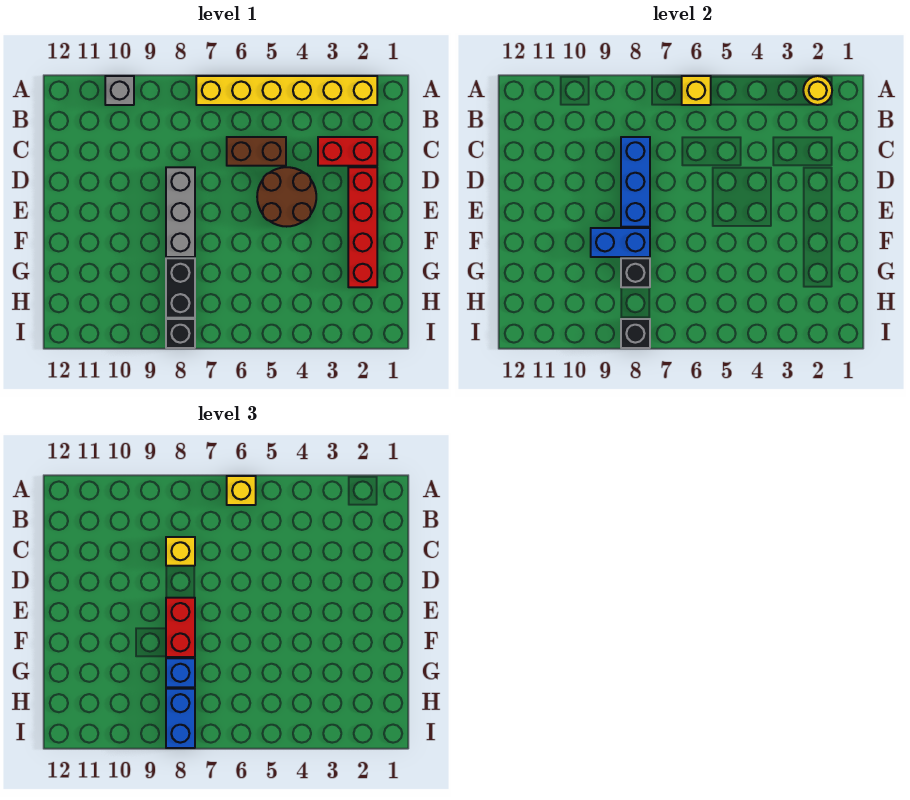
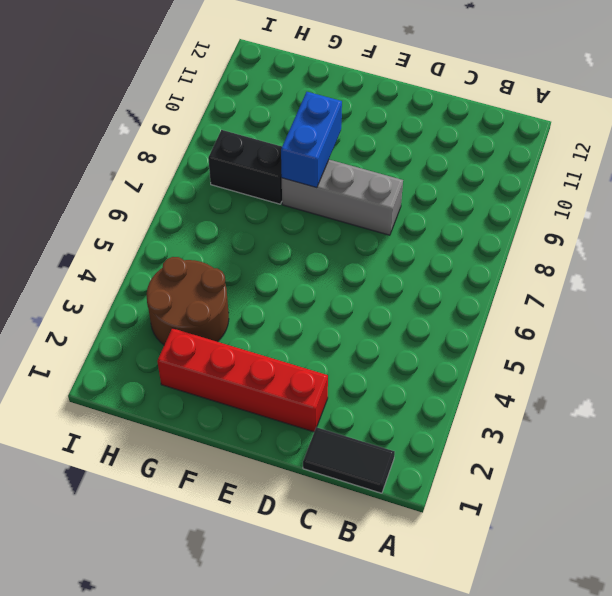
black tile B1:C1 level 1 -> none
brown round brick G3:H4 level 1 -> brown round brick D4:E5 level 1
none -> yellow brick A2:A7 level 1
none -> grey brick A10 level 1
none -> red brick C2:C3 level 1

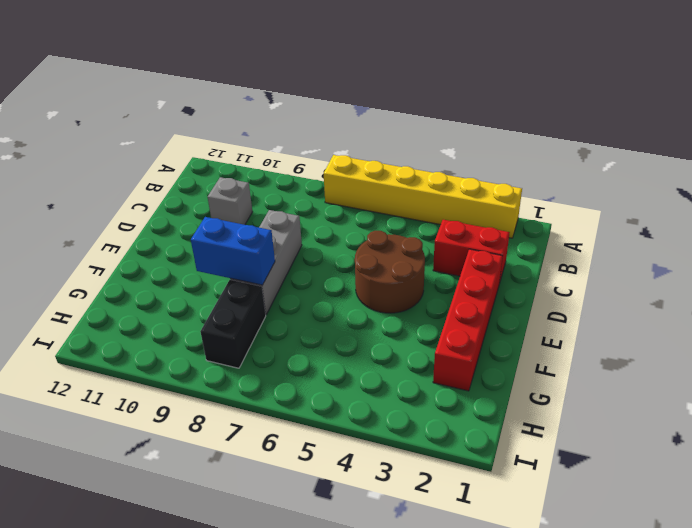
grey brick C10 level 1 -> grey brick A10 level 1
none -> brown brick C5:C6 level 1
none -> black brick I8 level 1
none -> yellow round brick A2 level 2

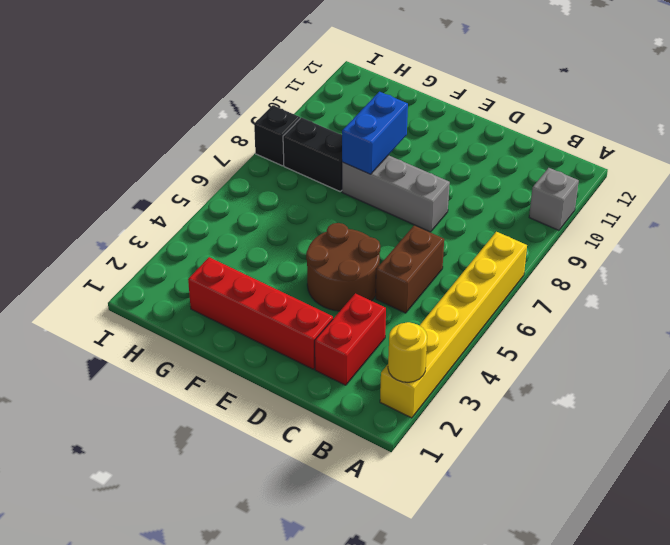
none -> yellow brick A6 level 2
none -> blue brick C8:E8 level 2
none -> black brick G8 level 2

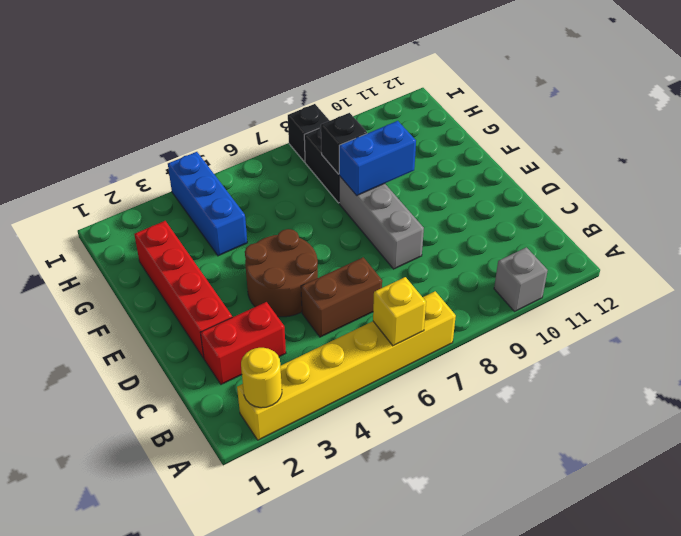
blue brick G4:I4 level 1 -> blue brick C8:E8 level 2
none -> black brick I8 level 2
none -> yellow brick A6 level 3
none -> yellow brick C8 level 3

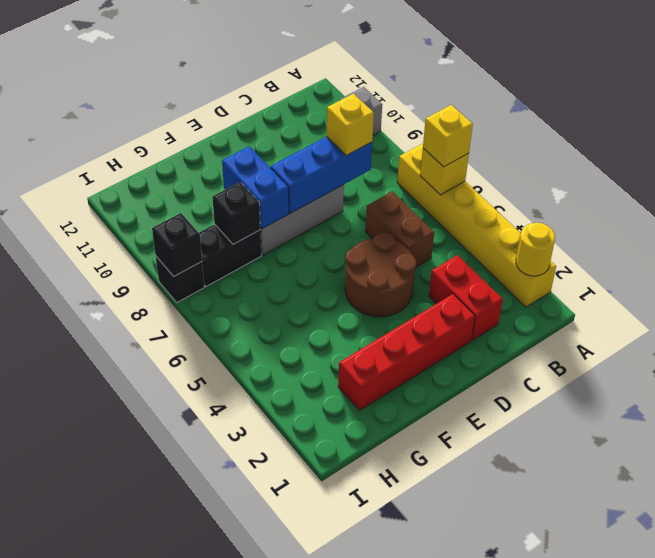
none -> red brick E8:F8 level 3
none -> blue brick G8 level 3
none -> blue brick H8:I8 level 3

